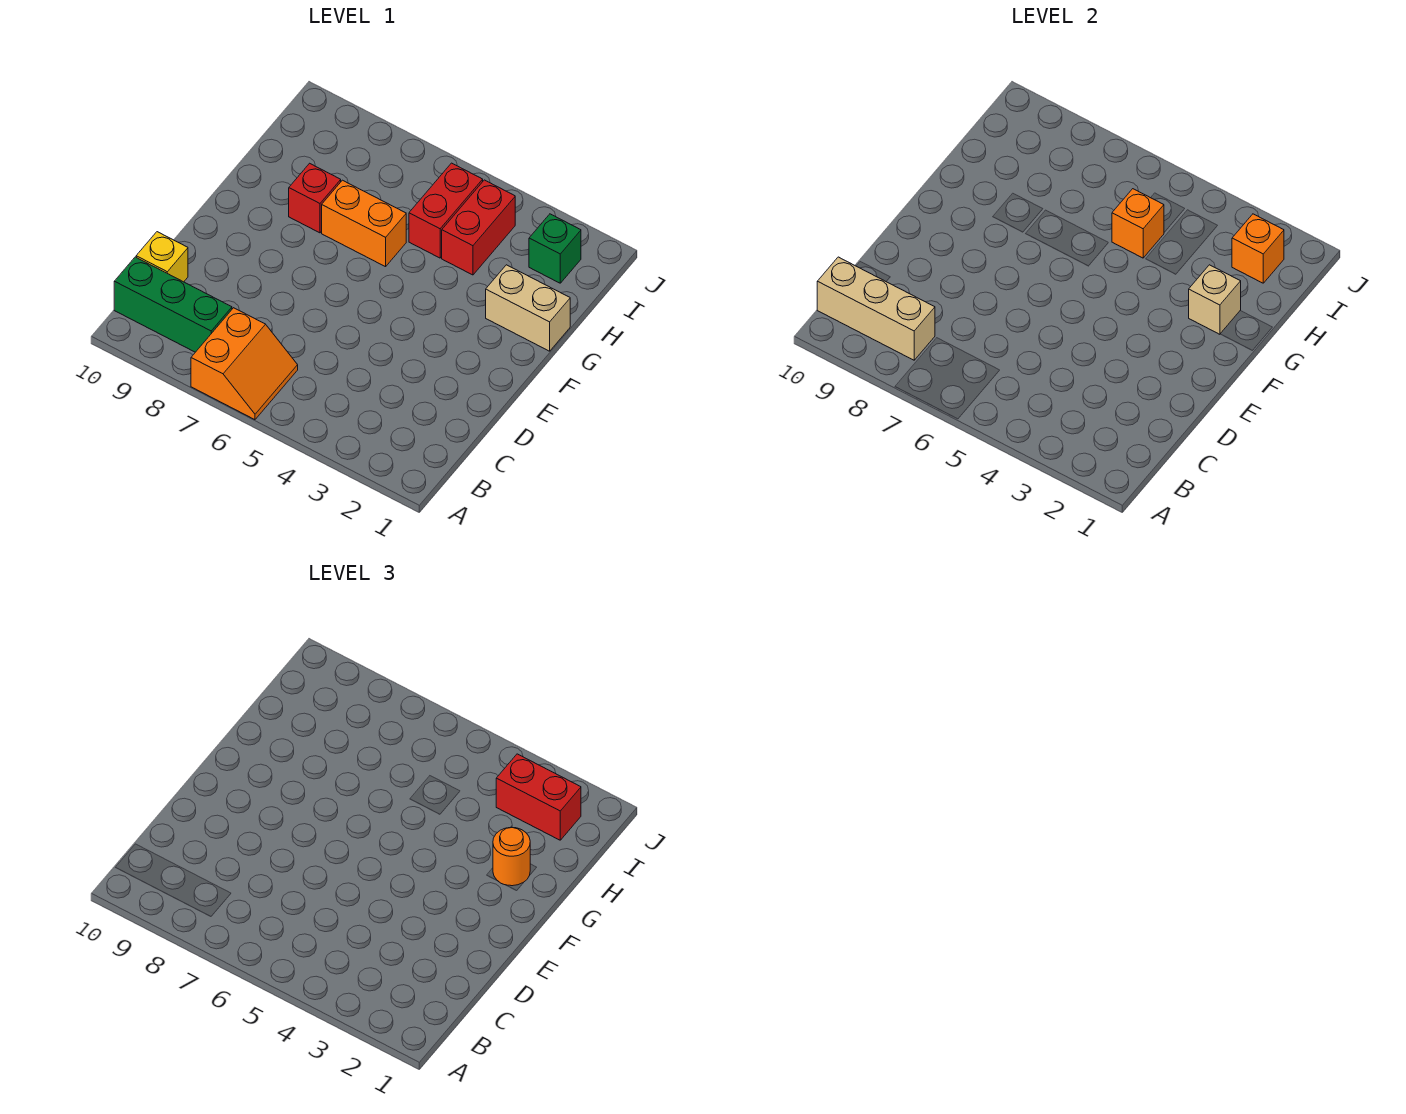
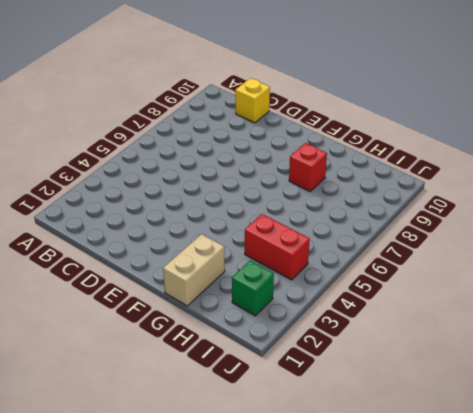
none -> orange slope A6:B7 level 1 top 7
none -> green brick B8:B10 level 1
none -> orange brick G6:G7 level 1

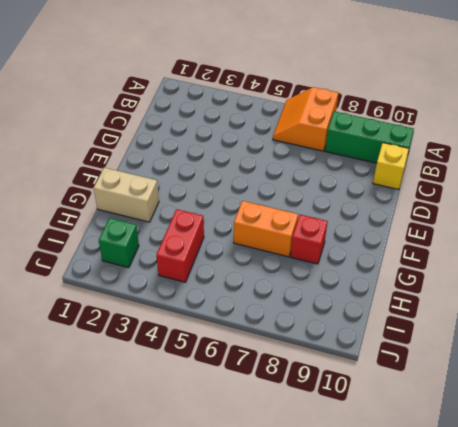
none -> red brick H5:I5 level 1
none -> tan brick B8:B10 level 2
none -> tan brick G2 level 2

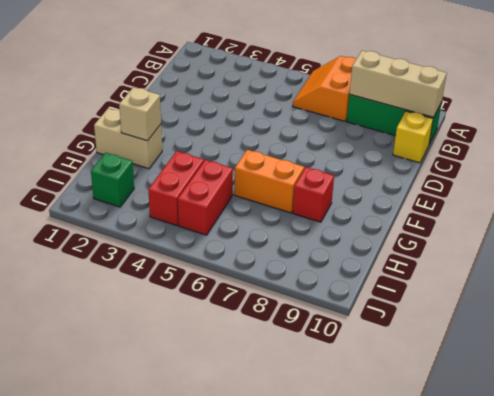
none -> orange brick H5 level 2
none -> orange brick I2 level 2
none -> orange round brick G2 level 3

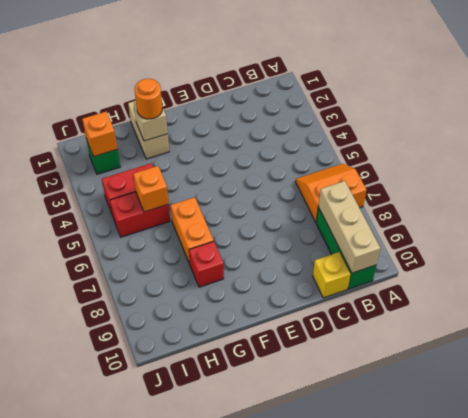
none -> red brick I2:I3 level 3

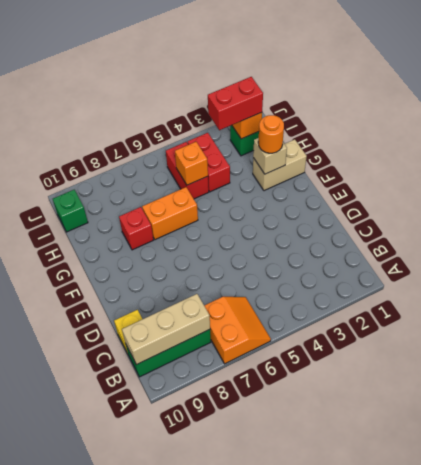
green brick I10 level 1 -> none

